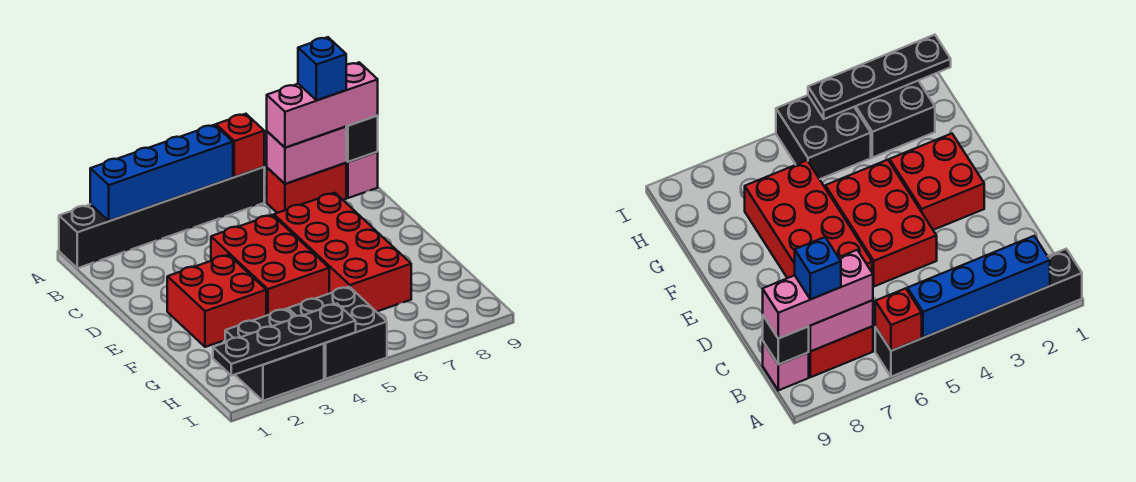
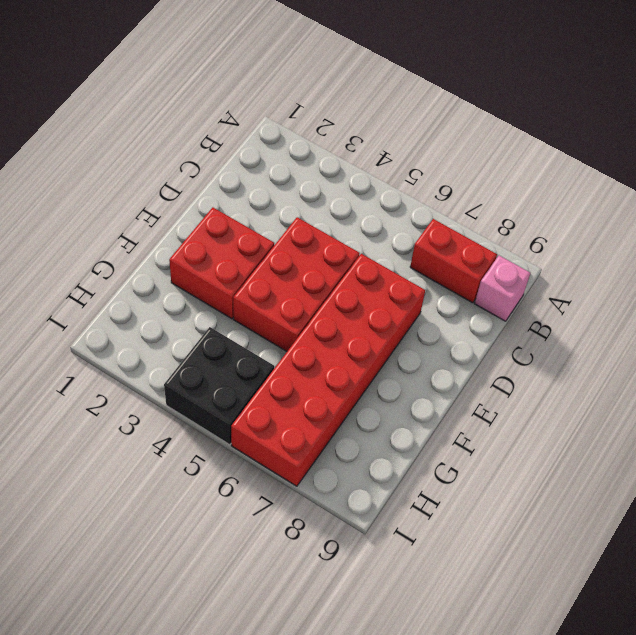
red brick D6:I7 level 1 -> red brick D6:G7 level 1
none -> black brick A1:A6 level 1
none -> black brick H2:I3 level 1
none -> blue brick A2:A5 level 2

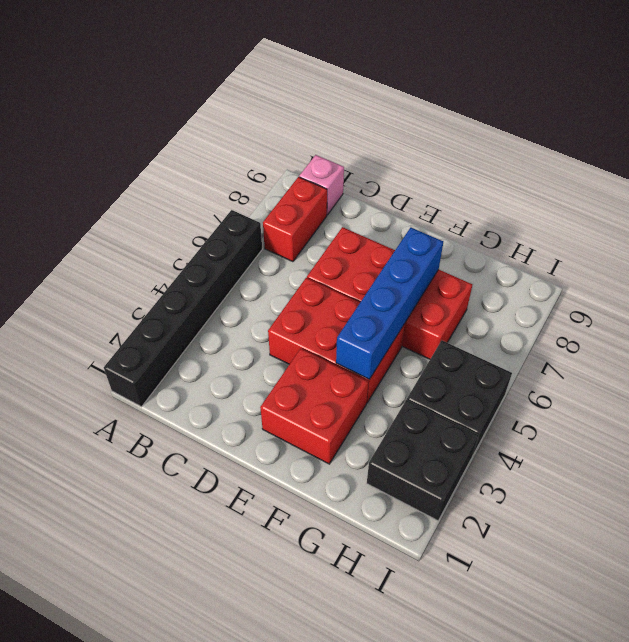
blue brick F4:F7 level 2 -> blue brick A2:A5 level 2
none -> red brick A6 level 2
none -> pink brick B7:B8 level 2
none -> black brick B9 level 2

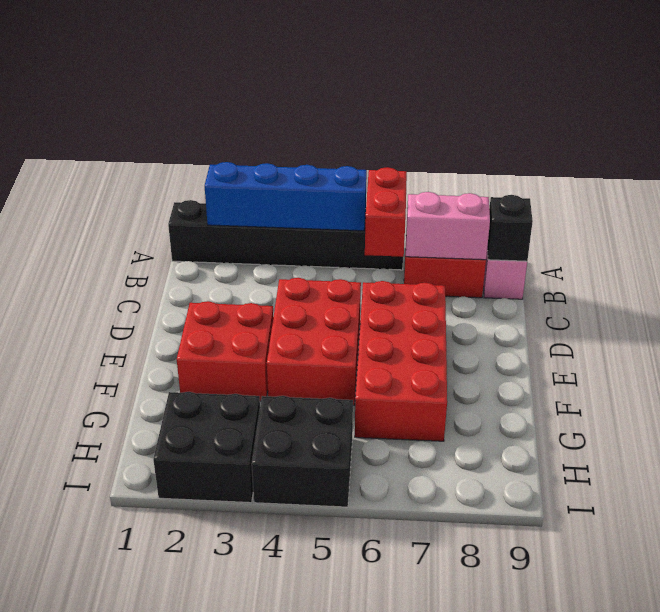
red brick A6:B6 level 2 -> red brick A6 level 2
none -> black plate I1:I4 level 2
none -> pink brick B7:B9 level 3
none -> blue brick B8 level 4

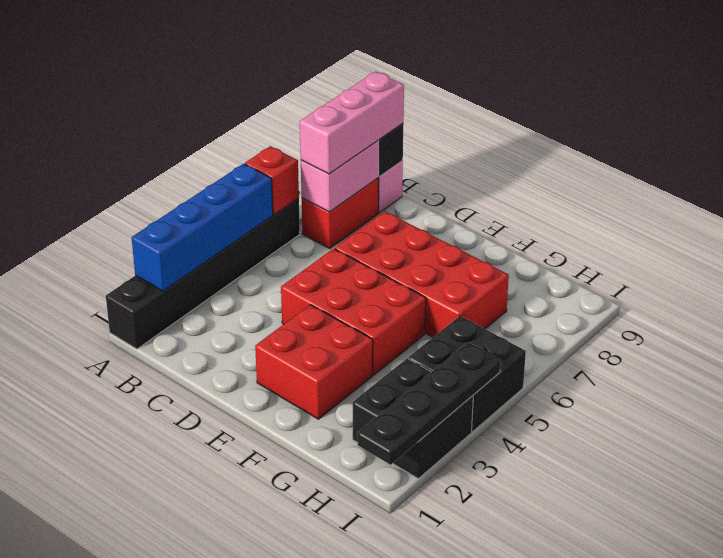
none -> blue brick B8 level 4

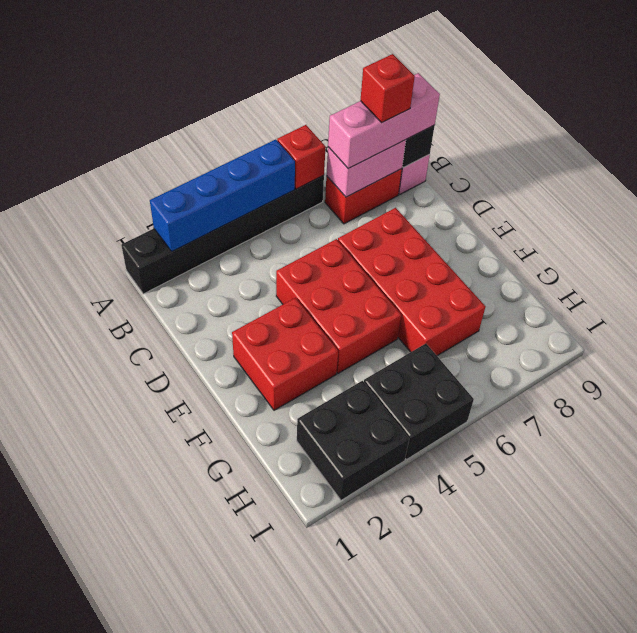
red brick B8 level 4 -> blue brick B8 level 4
none -> black plate I1:I4 level 2

